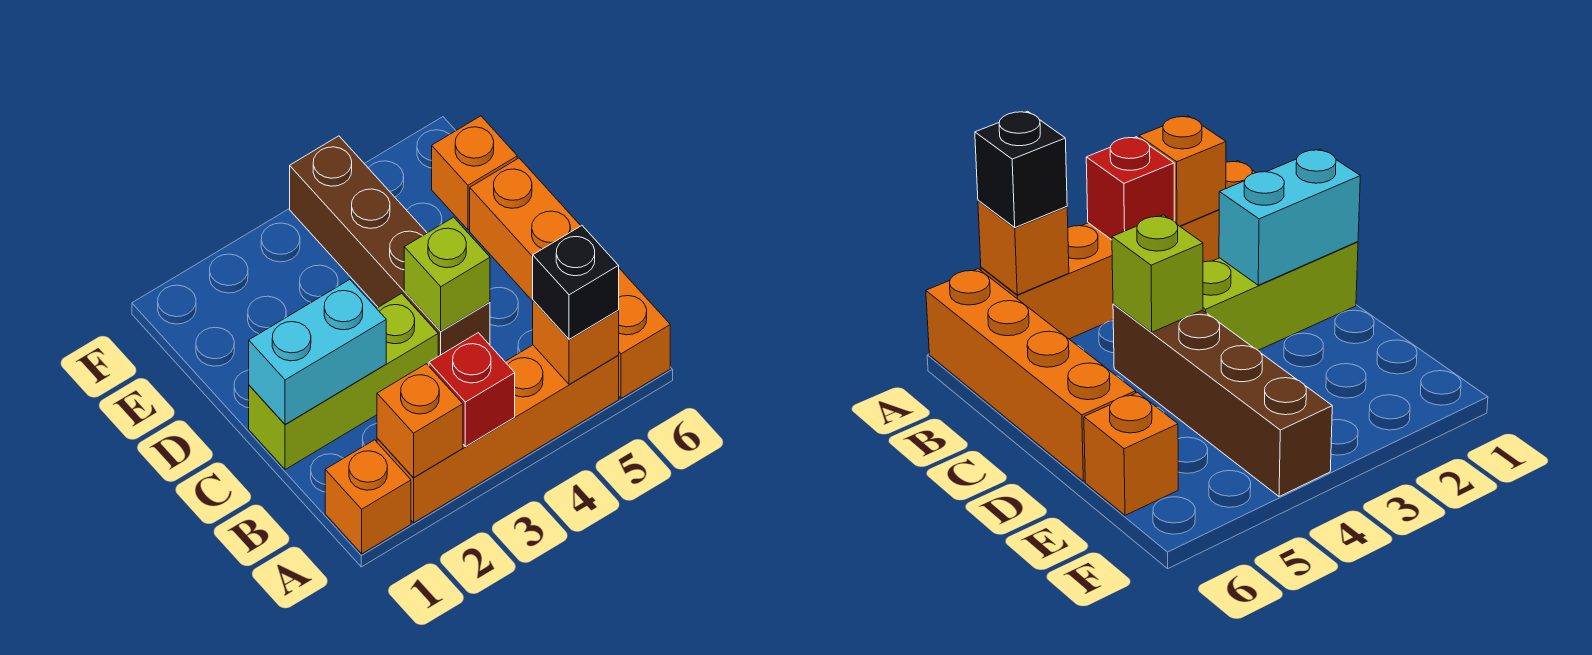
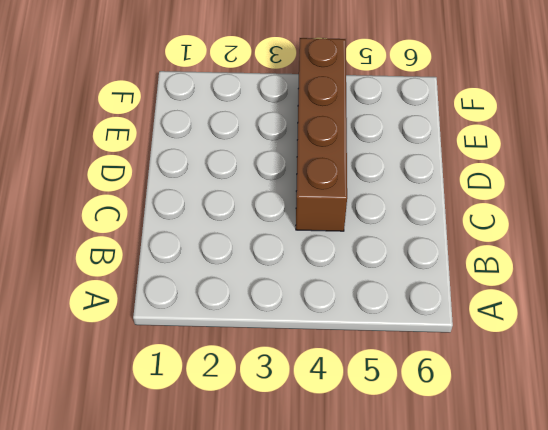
none -> orange brick A1 level 1
none -> orange brick A2:A5 level 1
none -> orange brick A6:D6 level 1

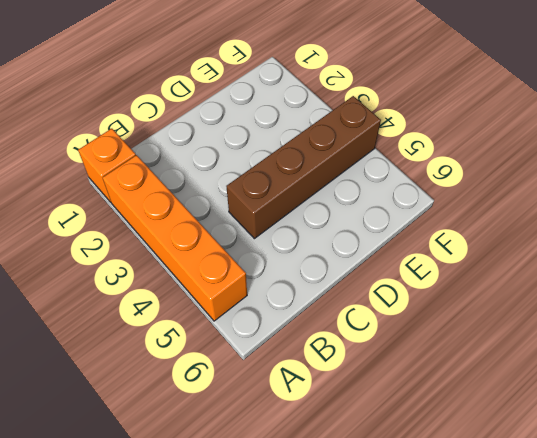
none -> orange brick A6:D6 level 1
none -> lime brick C1:C3 level 1
none -> orange brick E6 level 1

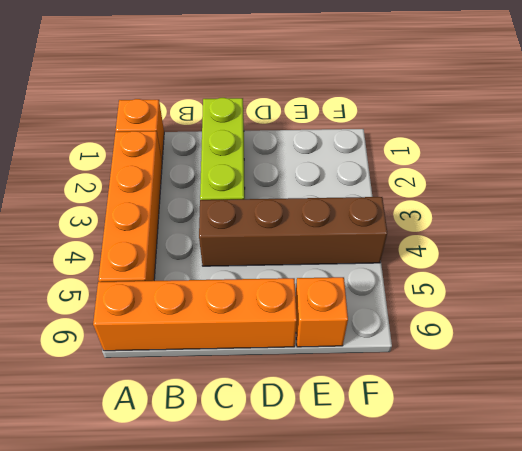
none -> orange brick A2 level 2
none -> red brick A3 level 2
none -> orange brick A5 level 2

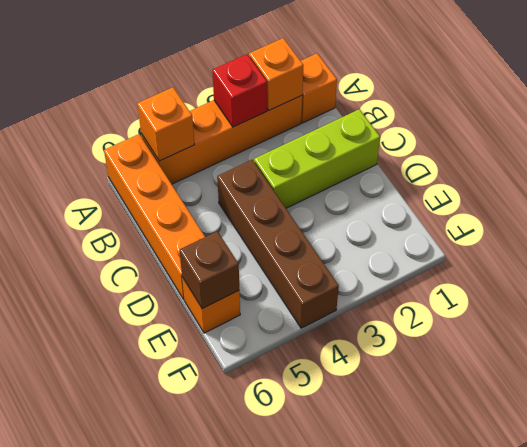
brown brick E6 level 2 -> none
none -> cyan brick C1:C2 level 2
none -> lime brick C4 level 2
none -> black brick A5 level 3

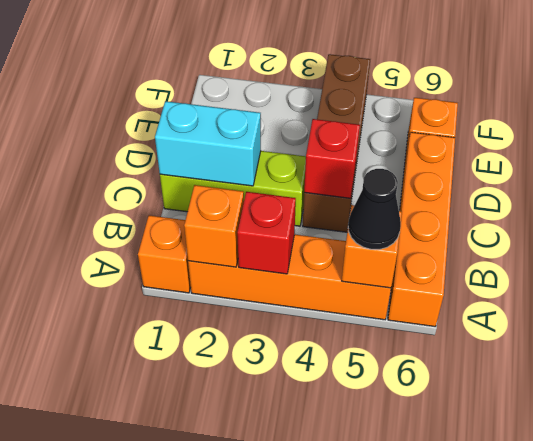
black cone A5 level 3 -> black brick A5 level 3
red brick C4 level 2 -> lime brick C4 level 2

